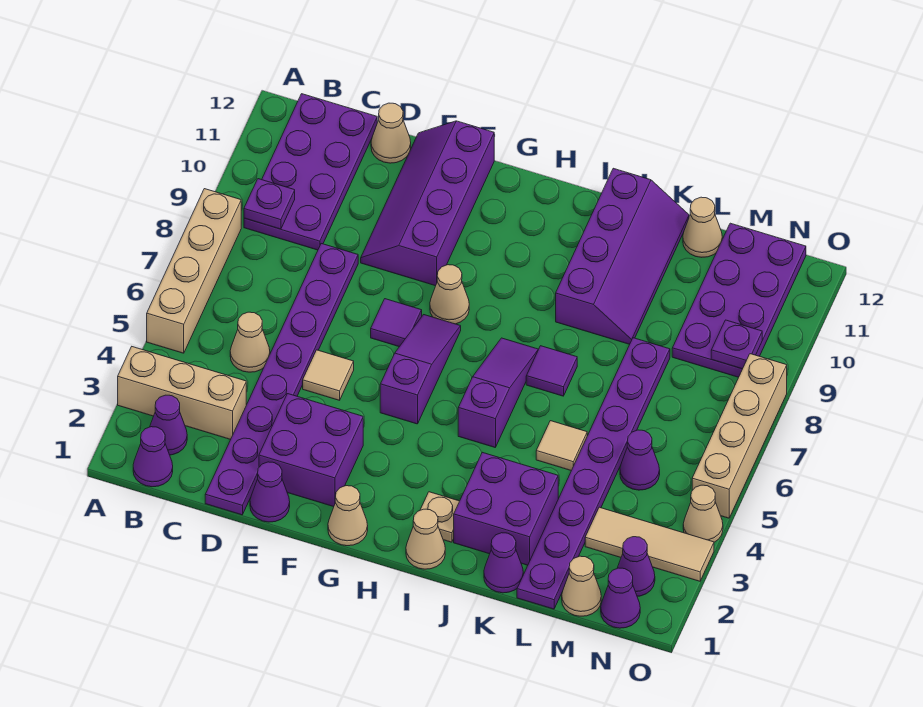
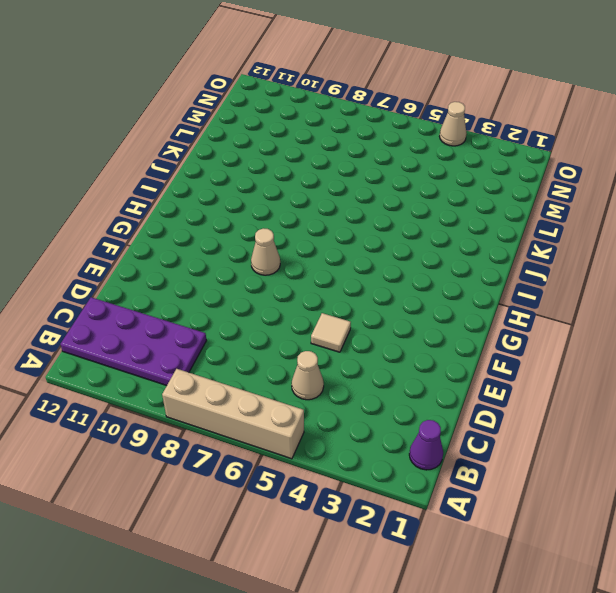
none -> tan brick A3:C3 level 1
none -> purple cone B2 level 1
none -> purple plate D1:D8 level 1
none -> tan cone D12 level 1

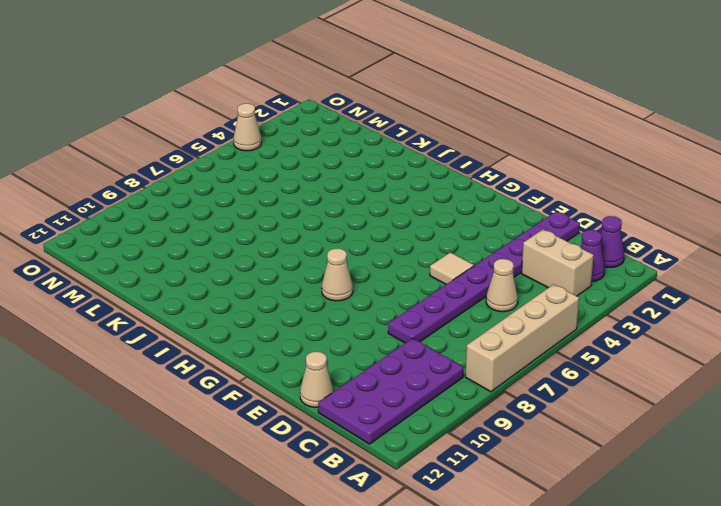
tan brick B3:C3 level 1 -> tan brick A3:C3 level 1
none -> purple cone E1 level 1
none -> purple brick E2:F3 level 1
none -> purple slope E9:F12 level 1 top F
none -> purple tile F7 level 1

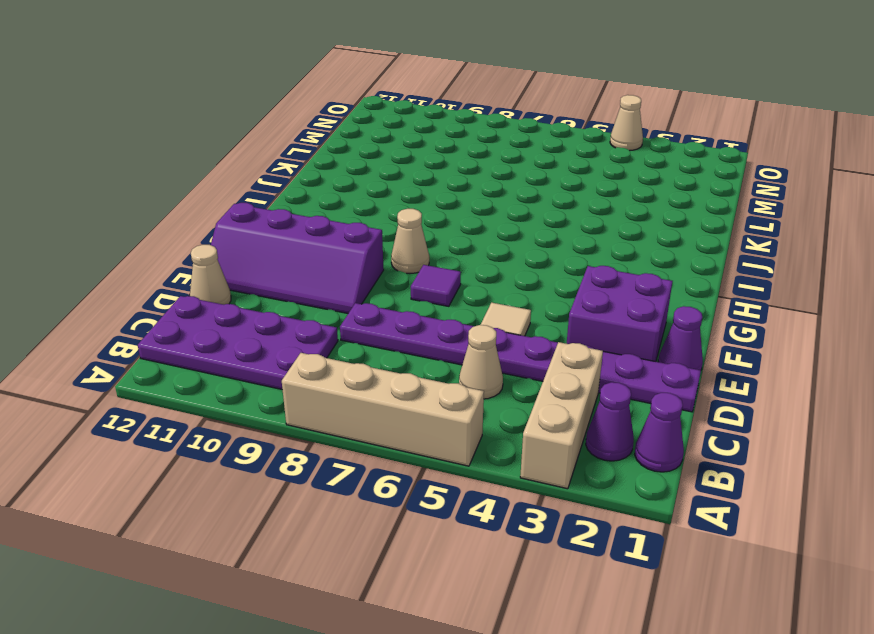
none -> tan cone G1 level 1
none -> purple slope G5:G7 level 1 top 5
none -> tan cone I1 level 1
none -> tan plate I2 level 1

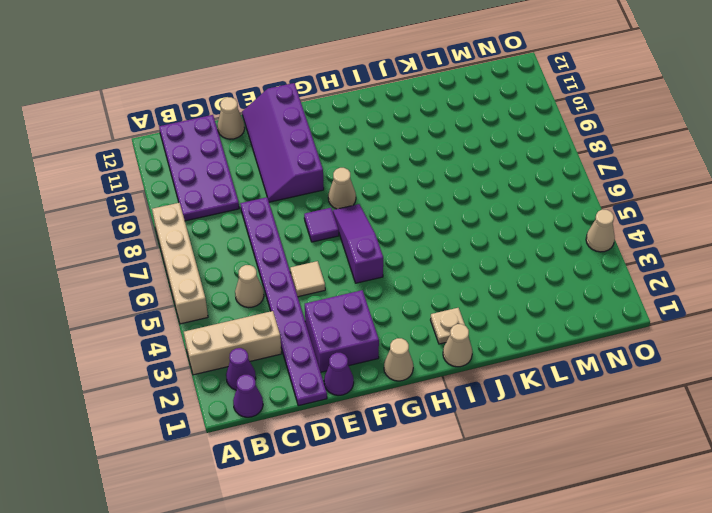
none -> purple slope I5:I7 level 1 top 5
none -> purple brick J2:K3 level 1
none -> purple tile J7 level 1
none -> purple slope J9:K12 level 1 top J

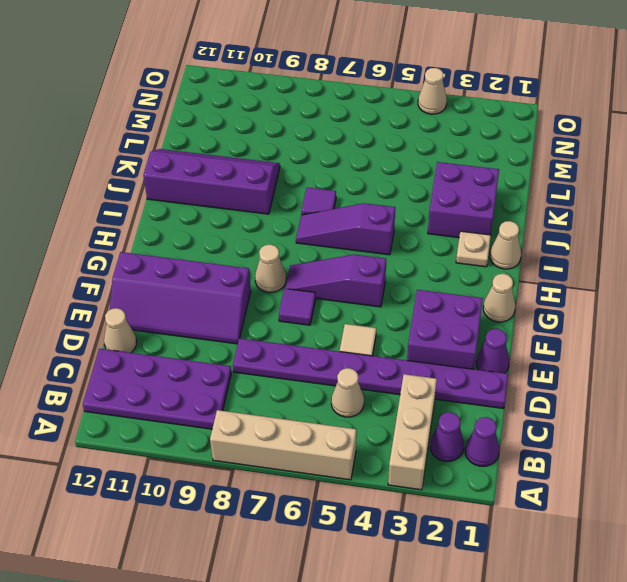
none -> purple cone K1 level 1
none -> tan tile K5 level 1
none -> purple plate L1:L8 level 1
none -> tan cone L12 level 1

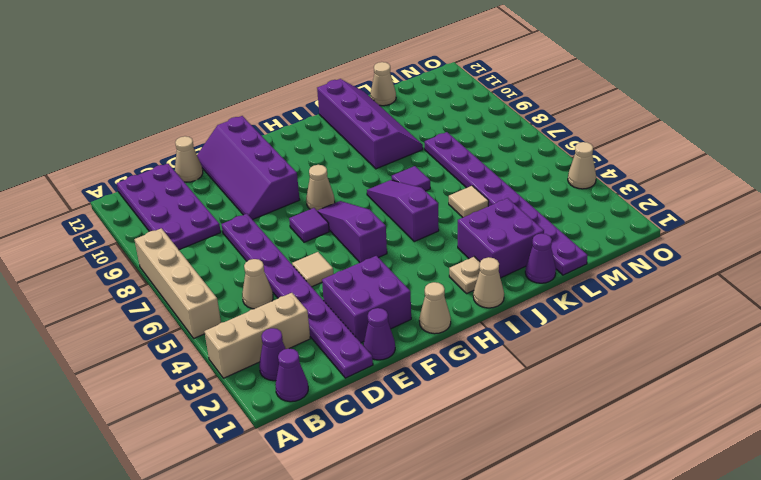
none -> tan cone M1 level 1
none -> tan tile M3:O3 level 1
none -> purple cone M5 level 1
none -> purple plate M9:N12 level 1

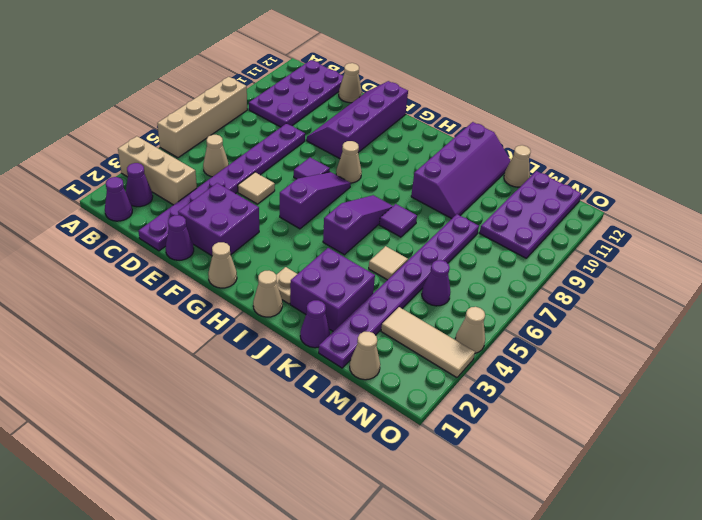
none -> purple cone N1 level 1
none -> purple cone N2 level 1
none -> tan brick O5:O8 level 1
none -> purple plate B9 level 2

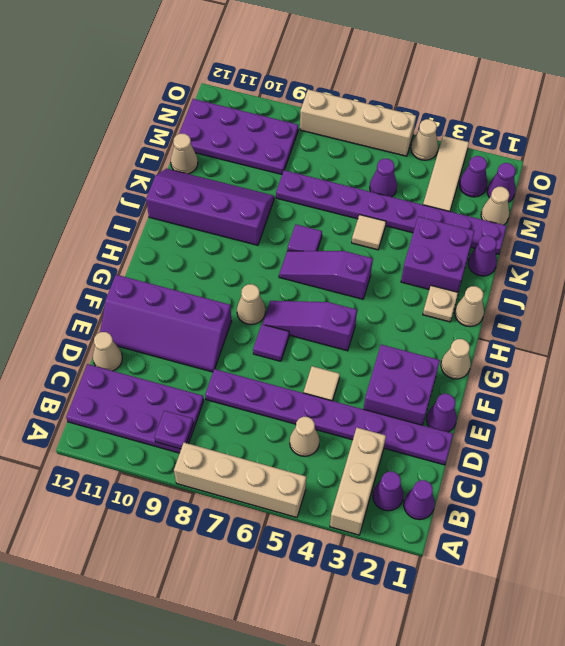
none -> purple plate N9 level 2

